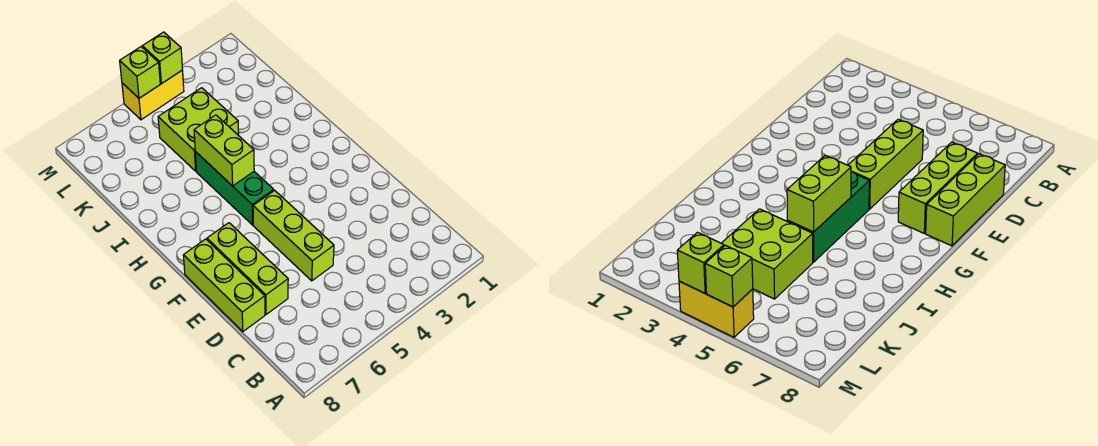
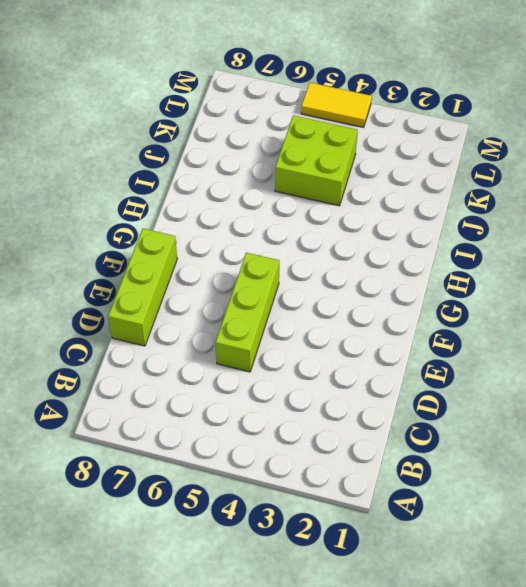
yellow tile M4:M5 level 1 -> yellow brick M4:M5 level 1
none -> lime brick D7:F7 level 1
none -> green brick G5:I5 level 1

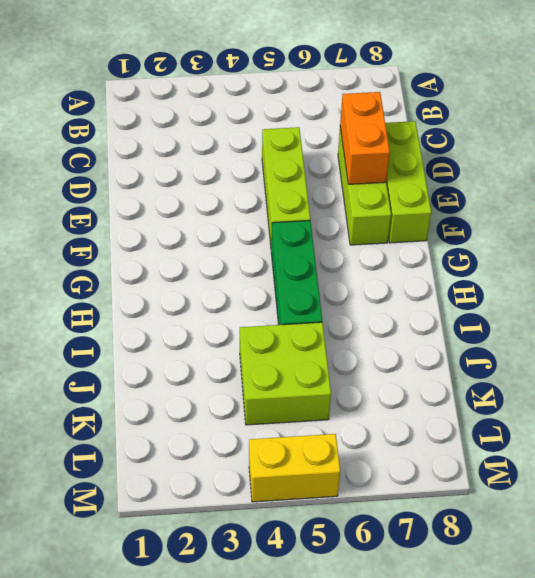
orange brick D7:E7 level 2 -> none
none -> lime brick H5:I5 level 2
none -> lime brick M4 level 2

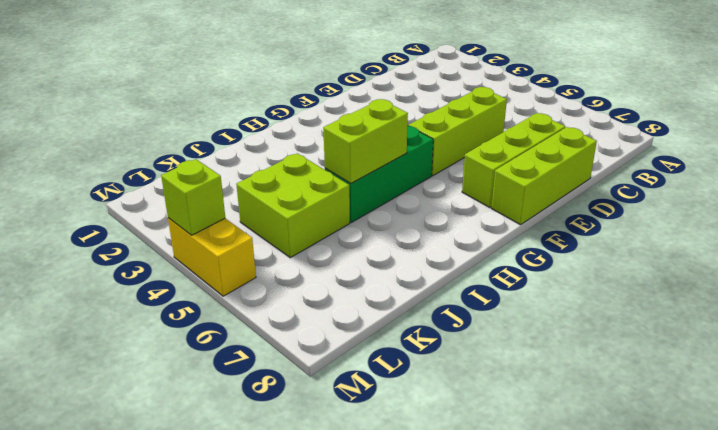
none -> lime brick M5 level 2

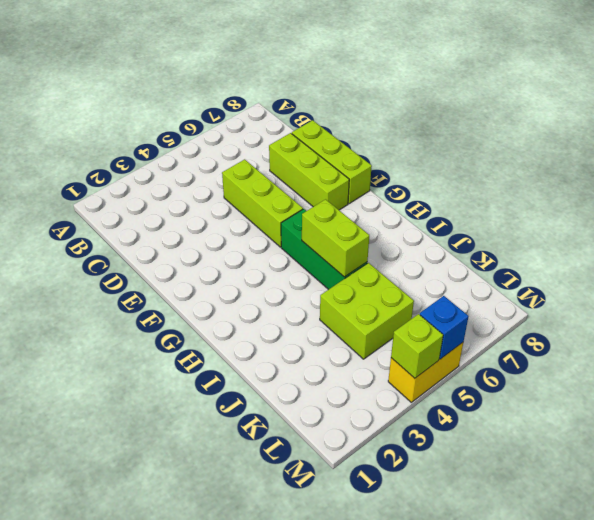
blue brick M5 level 2 -> lime brick M5 level 2

